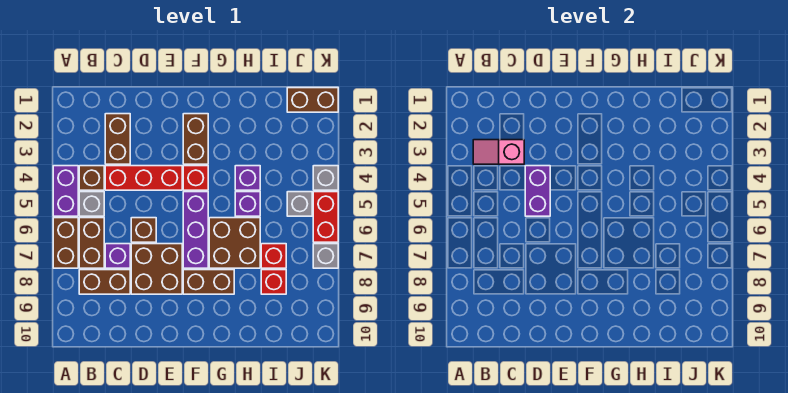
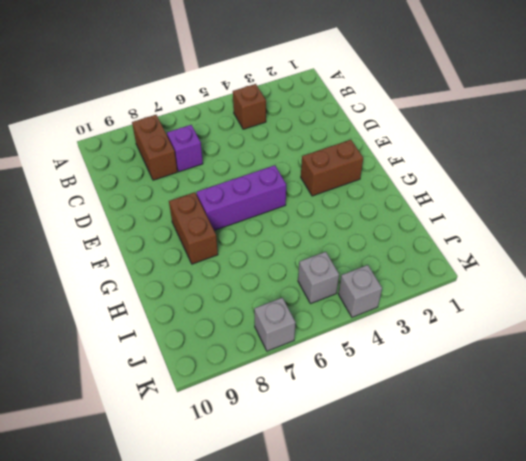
none -> purple brick A4:A5 level 1
none -> brown brick A6:A7 level 1
none -> grey brick B5 level 1

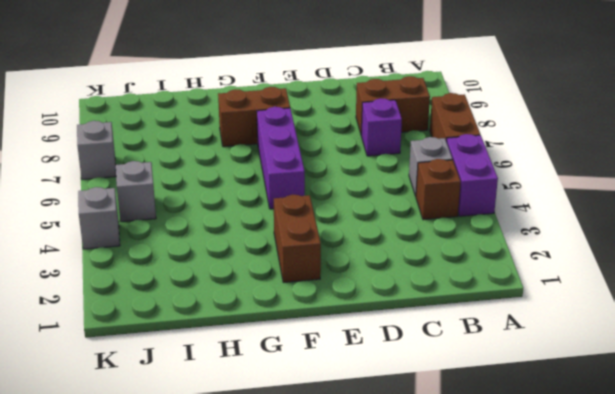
none -> brown brick B6:B7 level 1
none -> brown brick C2:C3 level 1
none -> red brick C4:E4 level 1

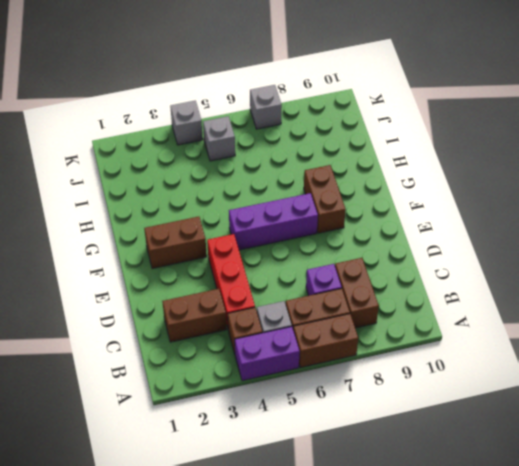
none -> brown brick D6 level 1
none -> brown brick D7:E8 level 1
none -> red brick F4 level 1

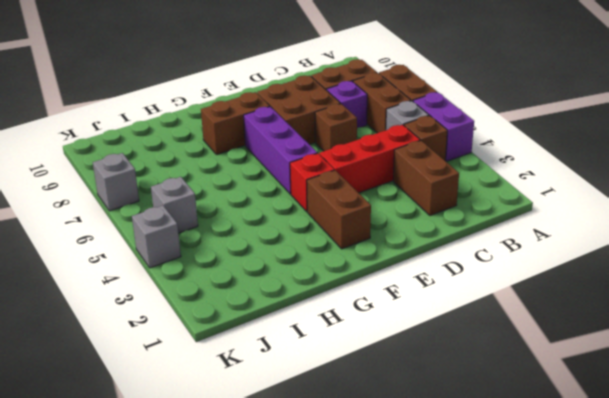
none -> brown brick G6:H7 level 1
none -> purple brick H4 level 1
none -> purple brick H5 level 1

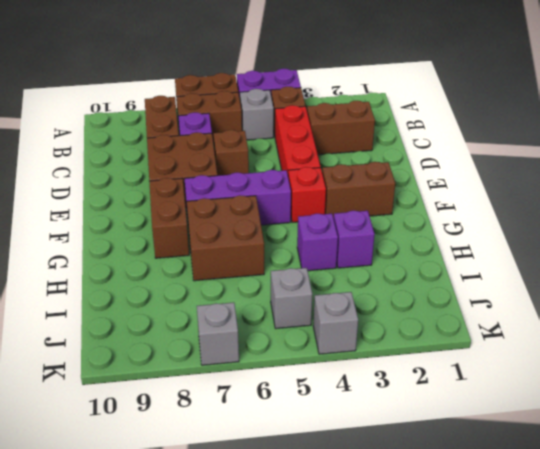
purple brick H3 level 1 -> purple brick H5 level 1
none -> red brick I7 level 1
none -> red brick I8 level 1
none -> brown brick J1:K1 level 1

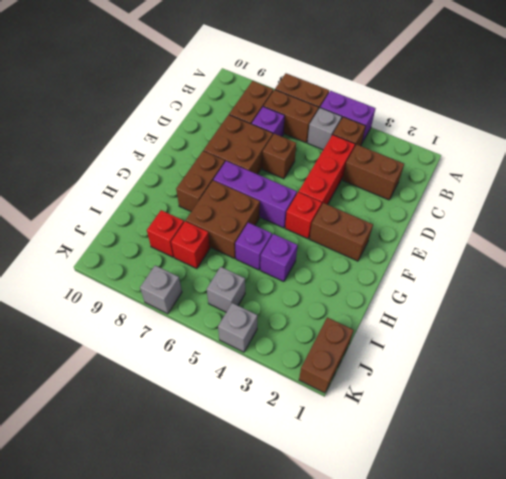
none -> red brick K5:K6 level 1
none -> pink slope B3:C3 level 2 top C
none -> purple brick D4:D5 level 2

